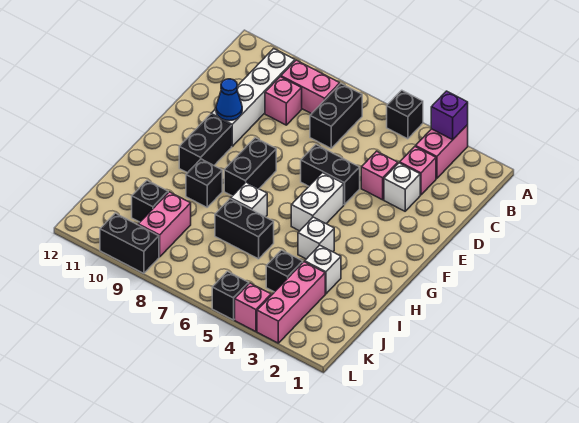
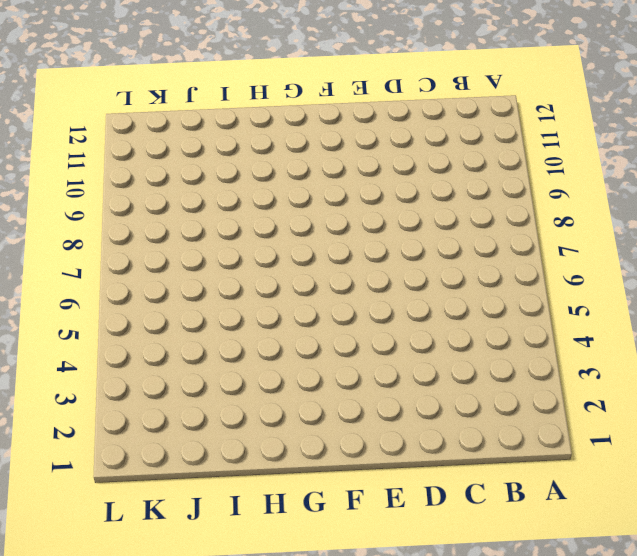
none -> pink brick A3:B3 level 1
none -> black brick A5 level 1
none -> black brick B7:C7 level 1

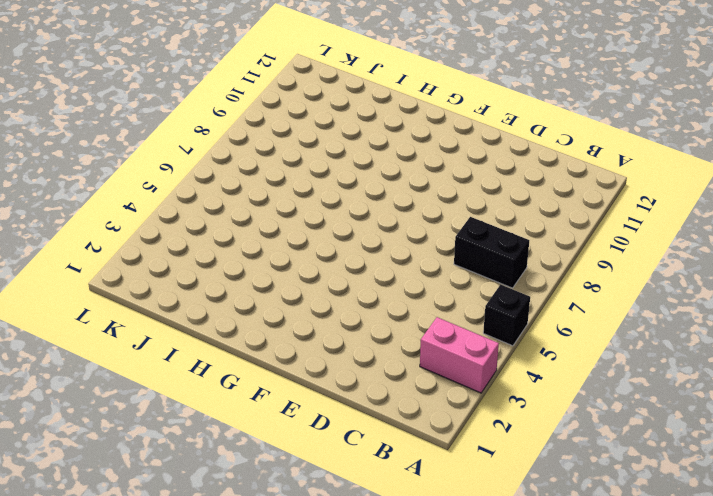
none -> pink brick B8:B9 level 1
none -> white brick B10:E10 level 1
none -> pink brick C3 level 1

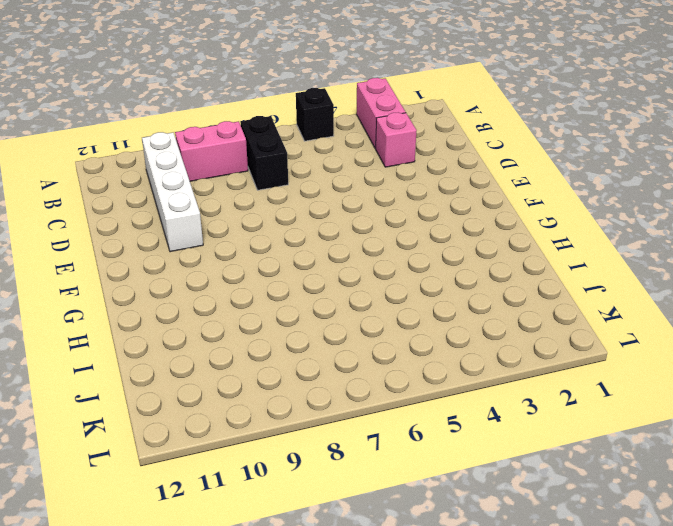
none -> pink brick C9 level 1
none -> white brick D3 level 1
none -> pink brick D4 level 1

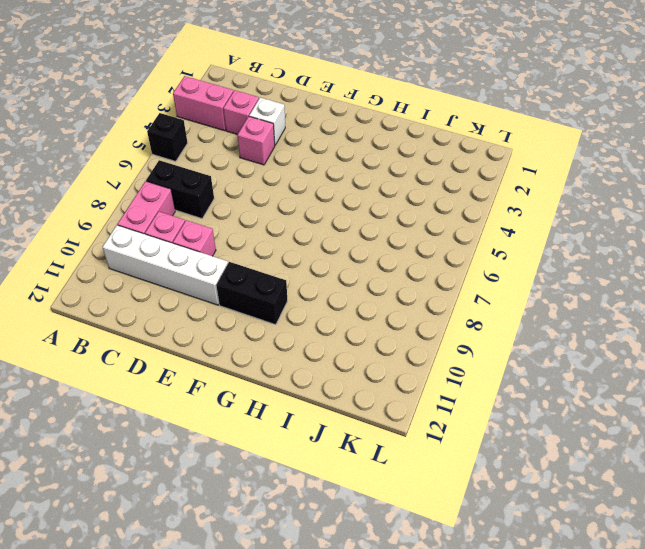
pink brick D9 level 1 -> pink brick L4 level 1
none -> black brick E5:E6 level 1
none -> white brick F5:G5 level 1
none -> black brick F8:G8 level 1

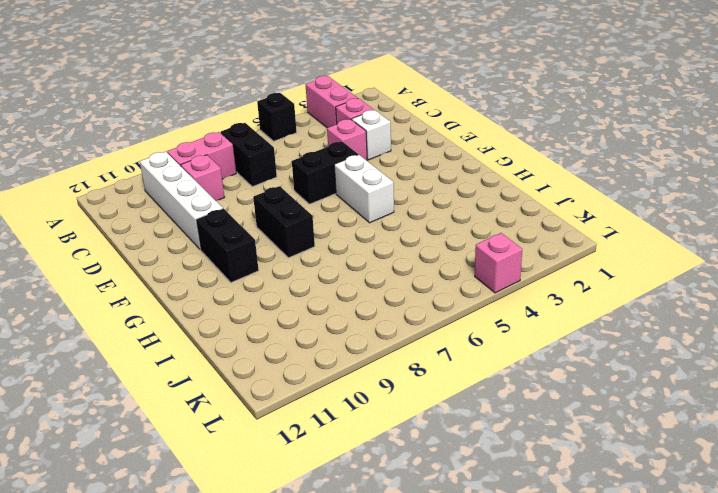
none -> white brick H4 level 1
none -> white brick H7 level 1
none -> black brick H9 level 1

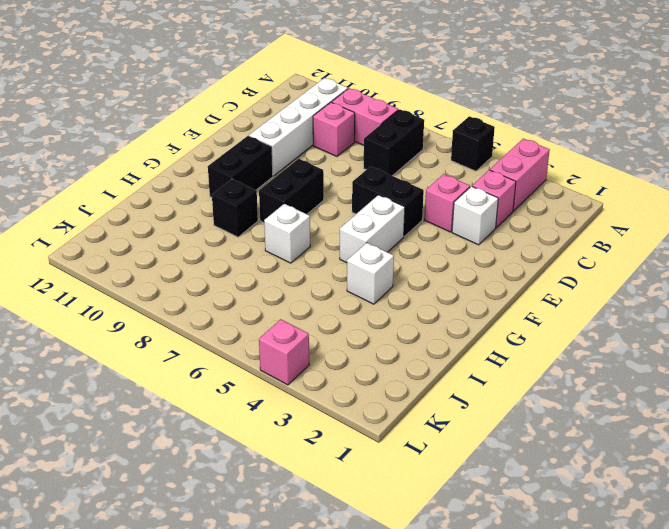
none -> white brick I3 level 1
none -> black brick I6:I7 level 1
none -> pink brick J3:L3 level 1

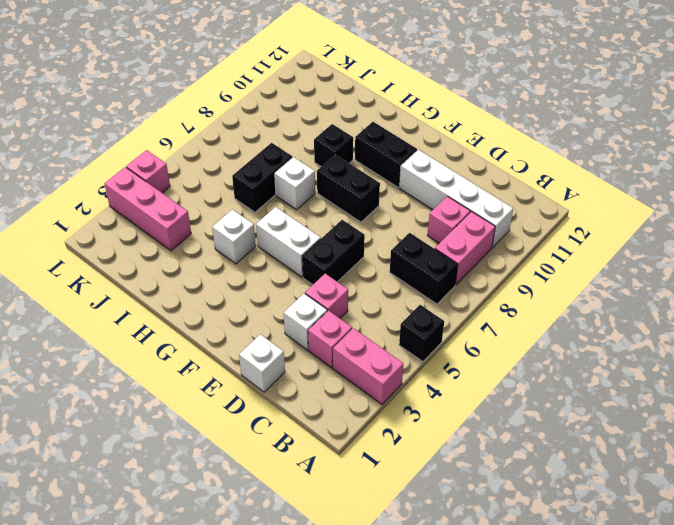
white brick D1 level 1 -> white brick I3 level 1
none -> black brick J4 level 1
none -> pink brick J9:K9 level 1
none -> black brick J10 level 1

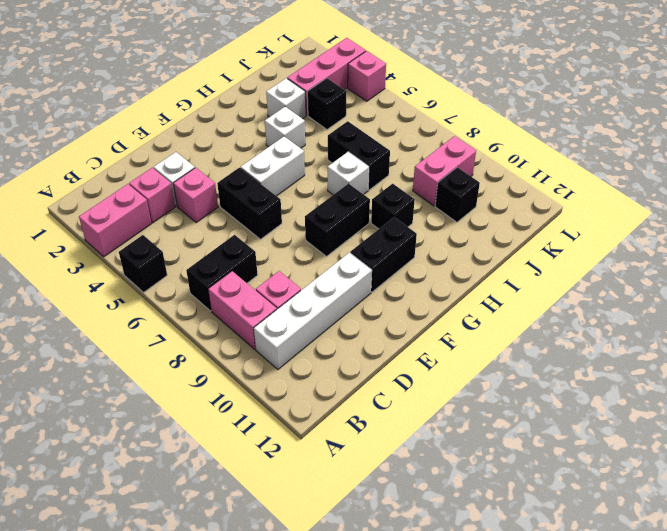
none -> black brick L5 level 1
none -> black brick L9:L10 level 1
none -> purple brick A3 level 2

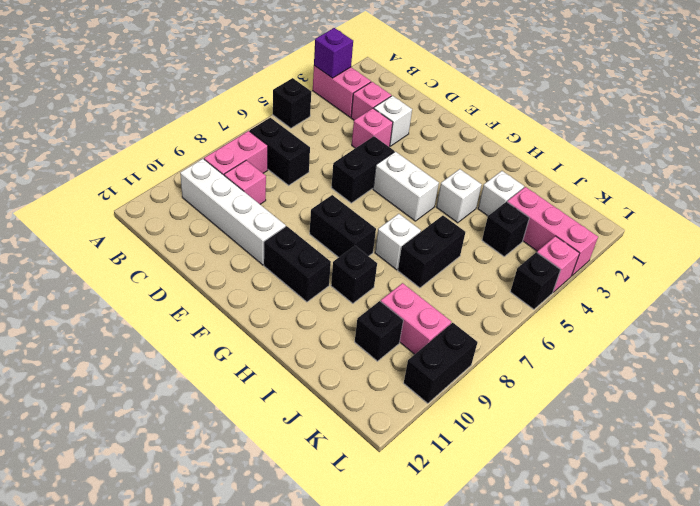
none -> blue cone E10 level 2

